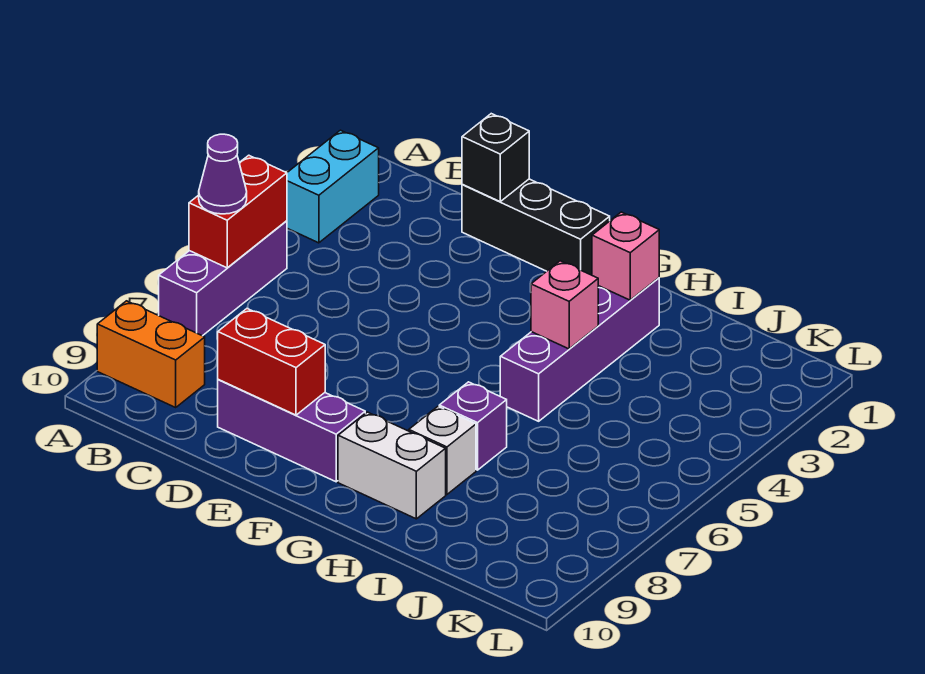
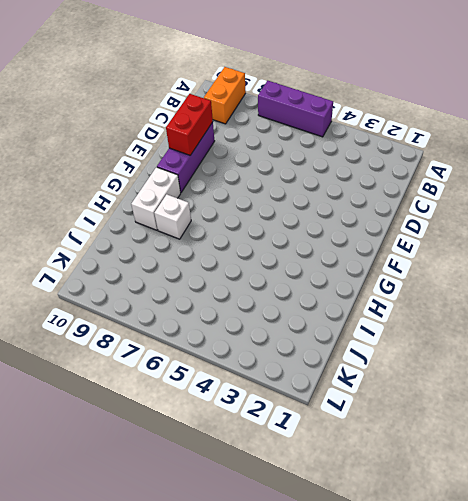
none -> cyan brick A2:A3 level 1
none -> black brick D1:F1 level 1
none -> purple brick H2:H5 level 1

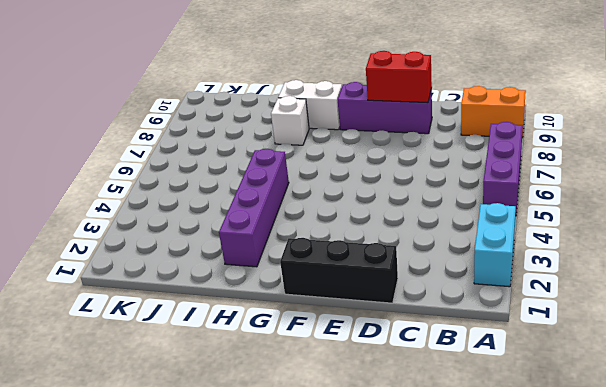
none -> purple brick H7 level 1
none -> red brick A5:A6 level 2
none -> black brick D1 level 2

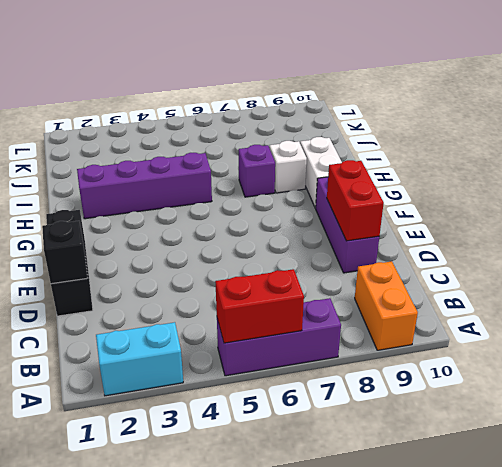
none -> pink brick H2 level 2
none -> pink brick H4 level 2
none -> purple cone A6 level 3

